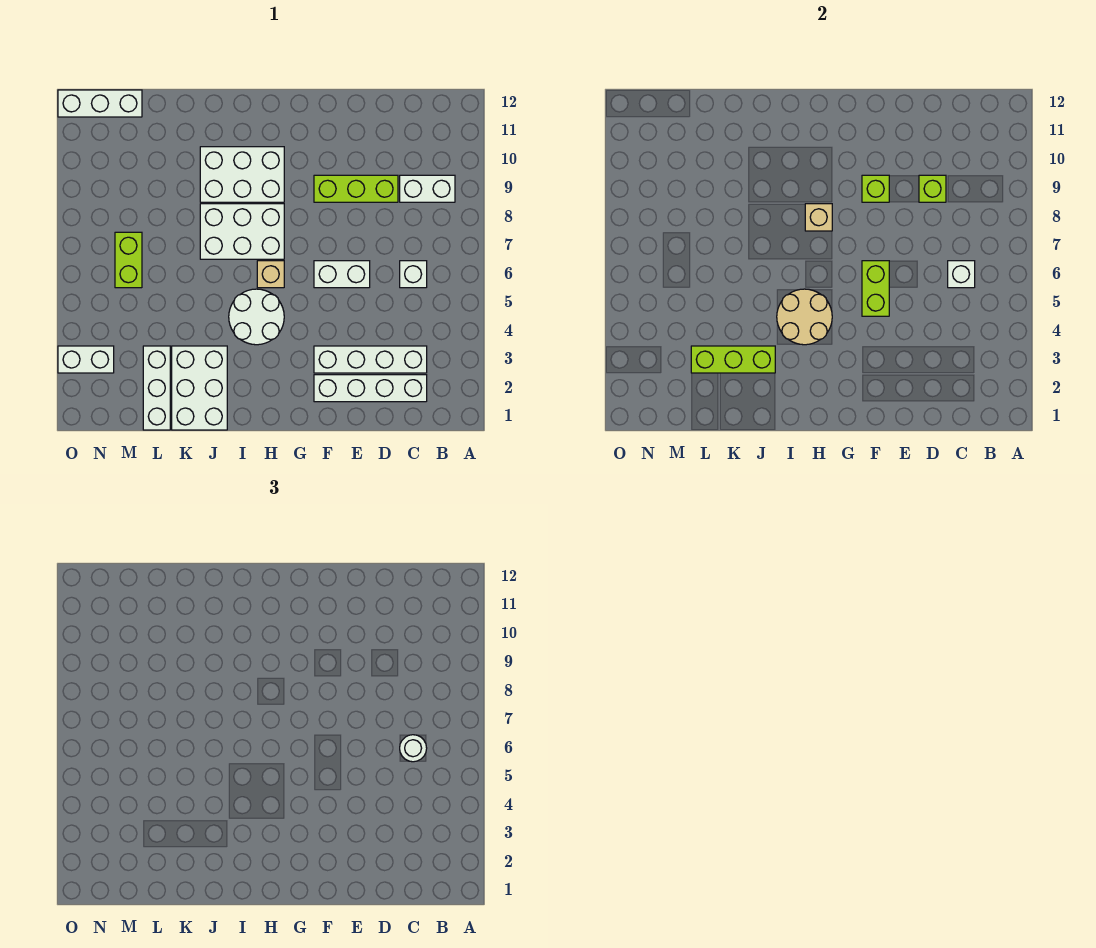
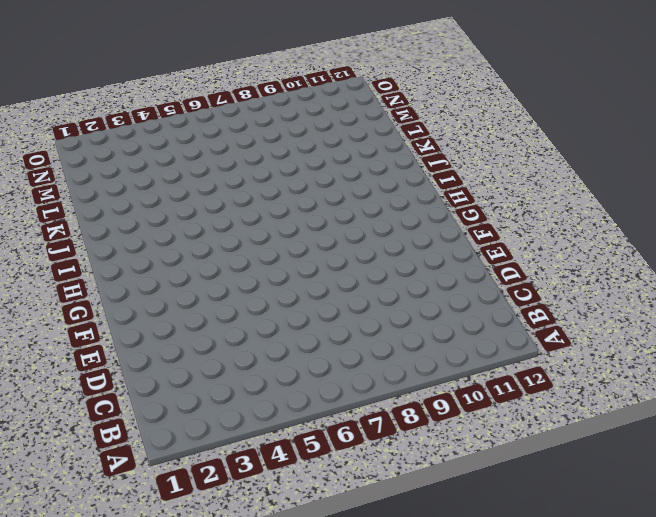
none -> white brick B9:C9 level 1
none -> white brick C2:F2 level 1
none -> white brick C3:F3 level 1

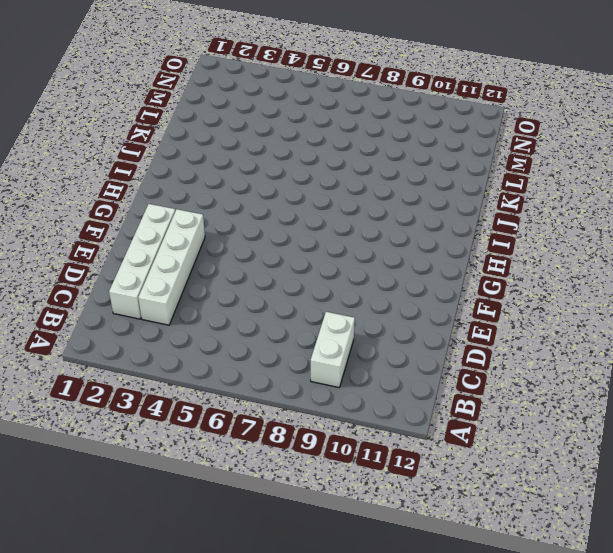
none -> white brick C6 level 1
none -> lime brick D9:F9 level 1
none -> white brick E6:F6 level 1

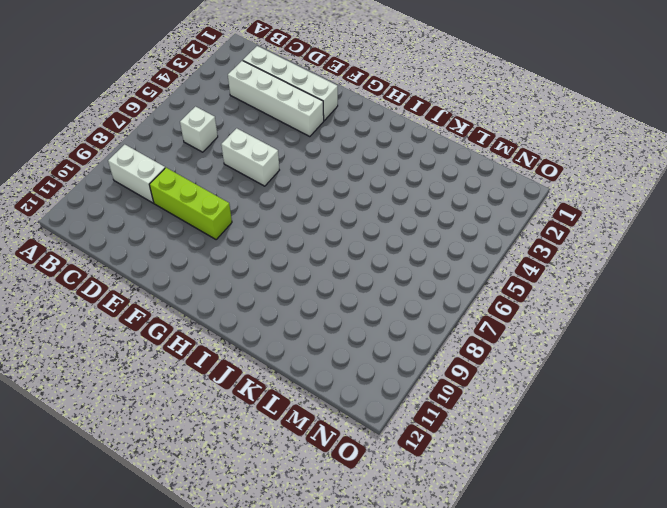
none -> white round brick H4:I5 level 1
none -> tan brick H6 level 1
none -> white brick H7:J8 level 1

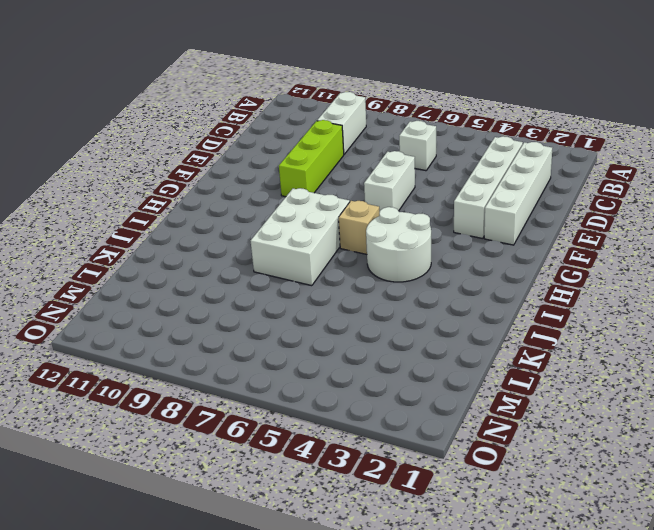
none -> white brick H9:J10 level 1
none -> white brick J1:K3 level 1
none -> white brick L1:L3 level 1

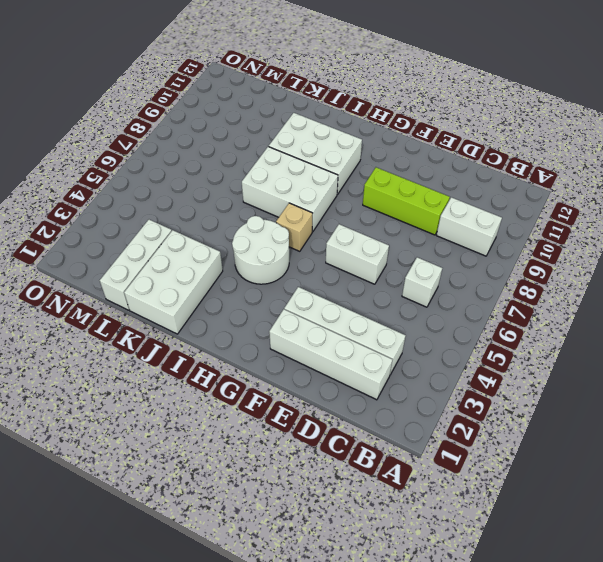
none -> lime brick M6:M7 level 1
none -> white brick M12:O12 level 1
none -> white brick N3:O3 level 1

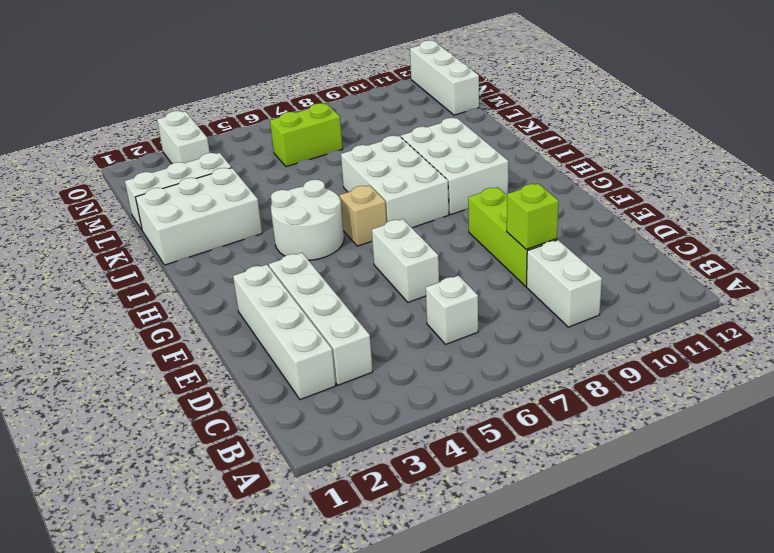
none -> white brick C6 level 2
none -> lime brick F5:F6 level 2
none -> lime brick F9 level 2

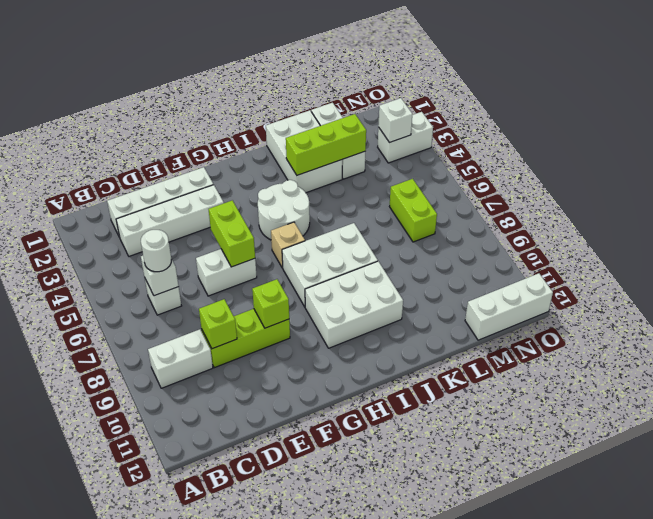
white brick N3 level 2 -> none
none -> tan round brick H4:I5 level 2
none -> tan brick H8 level 2

